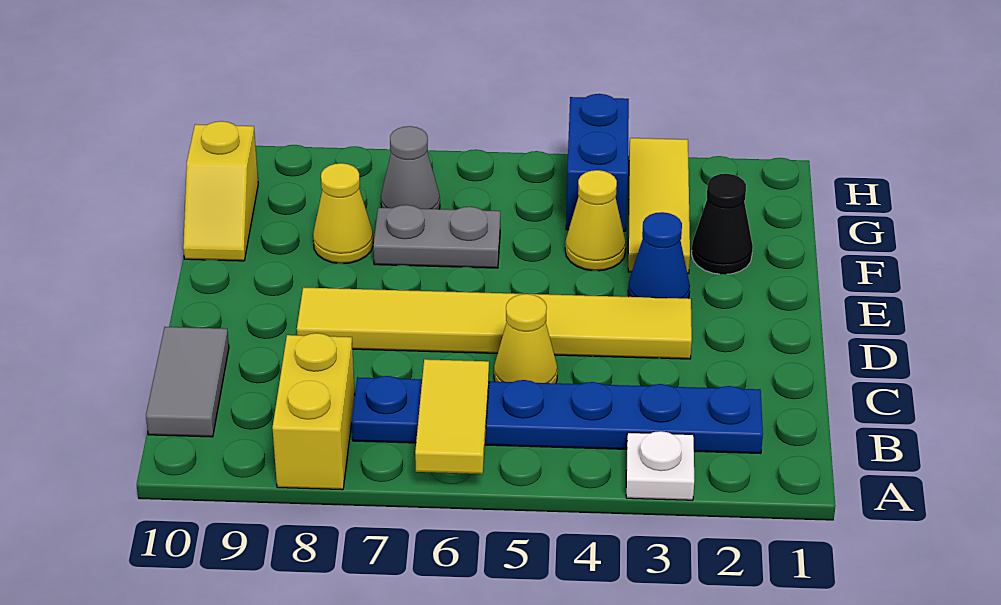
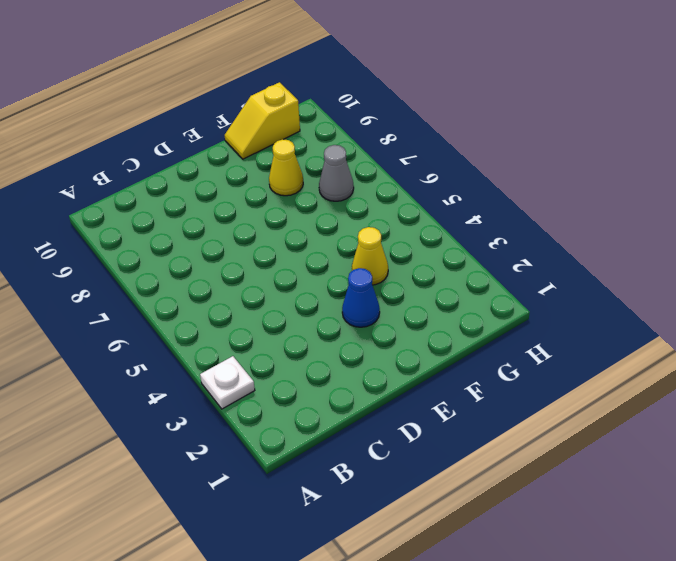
none -> yellow brick A8:B8 level 1
none -> blue plate B2:B7 level 1
none -> grey tile B10:C10 level 1

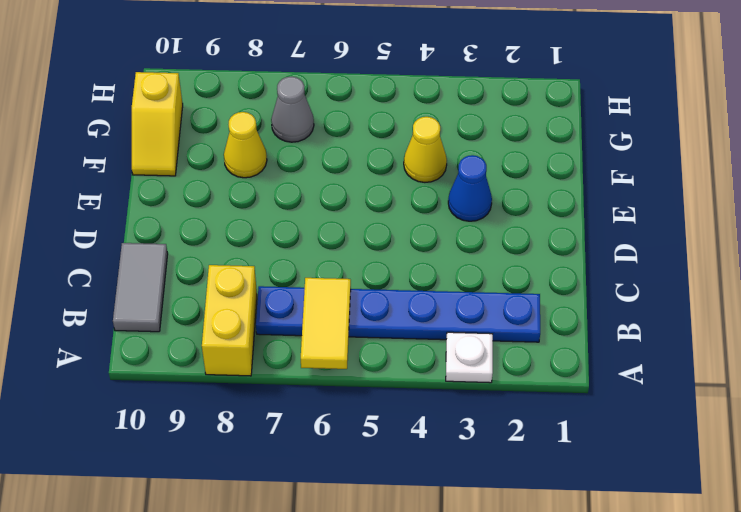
none -> yellow cone C5 level 1
none -> yellow tile D3:D8 level 1
none -> black cone F2 level 1

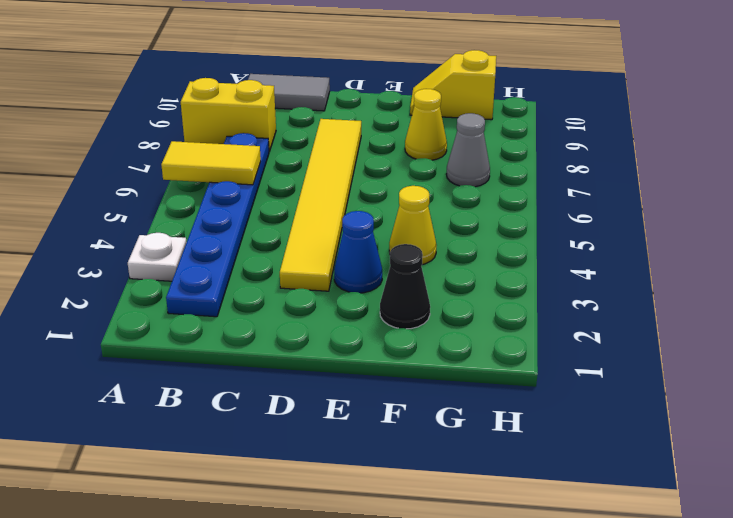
none -> yellow cone C5 level 1
none -> yellow tile F3:H3 level 1
none -> grey plate F6:F7 level 1

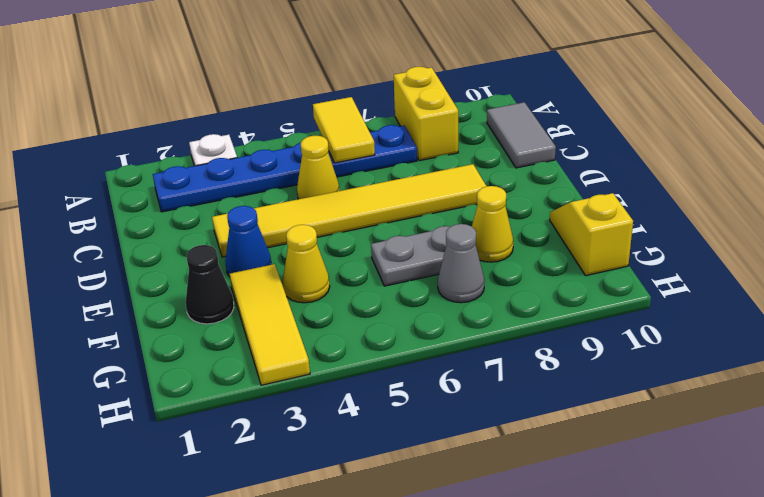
none -> blue brick G4:H4 level 1

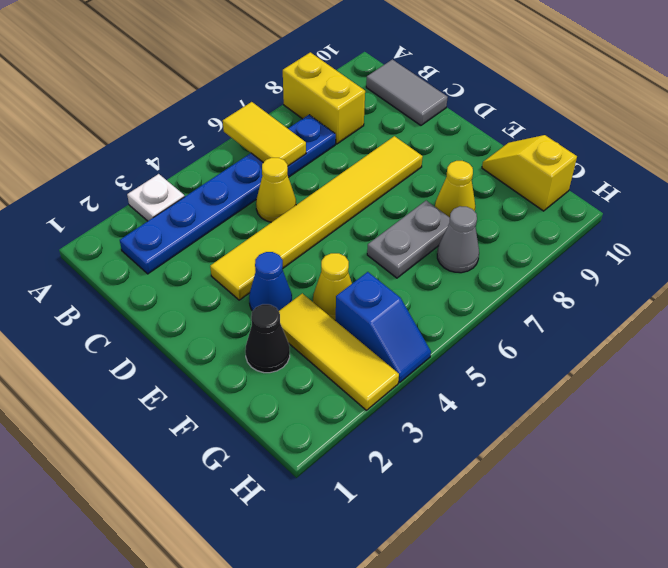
blue slope G4:H4 level 1 top G -> blue brick G4:H4 level 1

